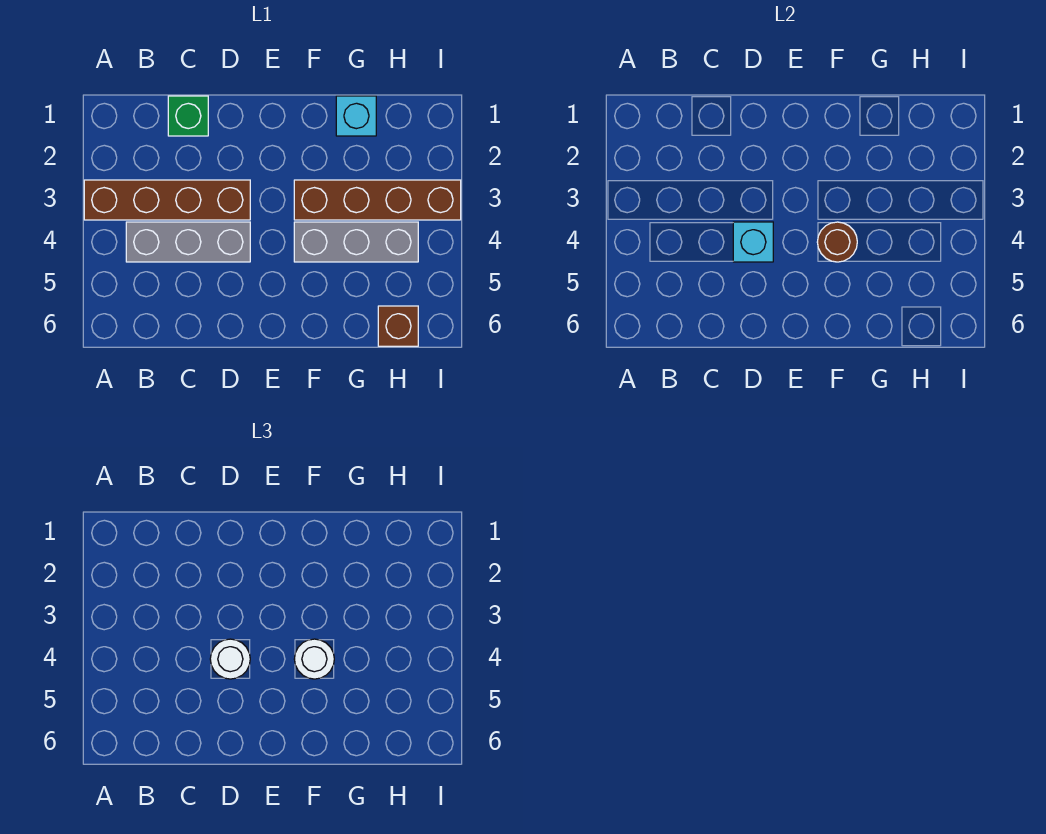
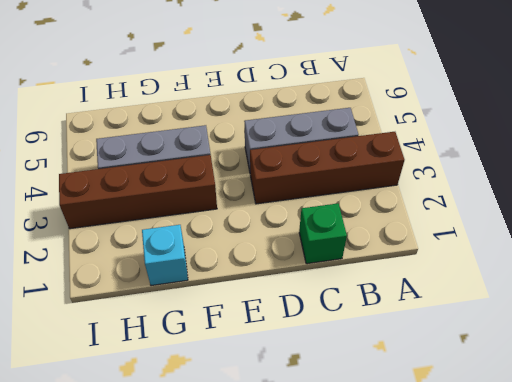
none -> brown brick H6 level 1
none -> cyan brick D4 level 2

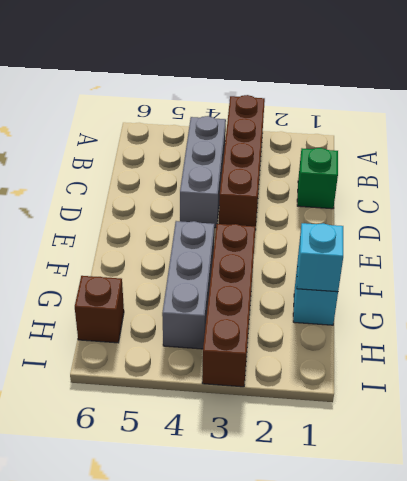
cyan brick G1 level 2 -> cyan brick D4 level 2
none -> brown round brick F4 level 2
none -> white round brick D4 level 3

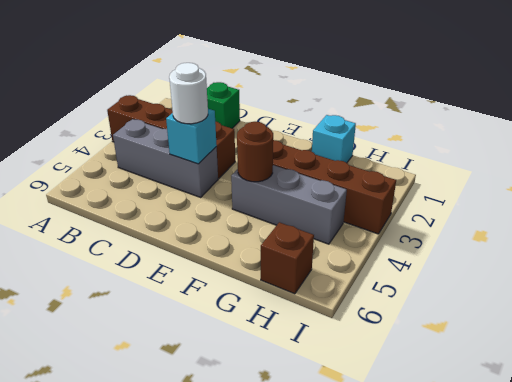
none -> white round brick F4 level 3

